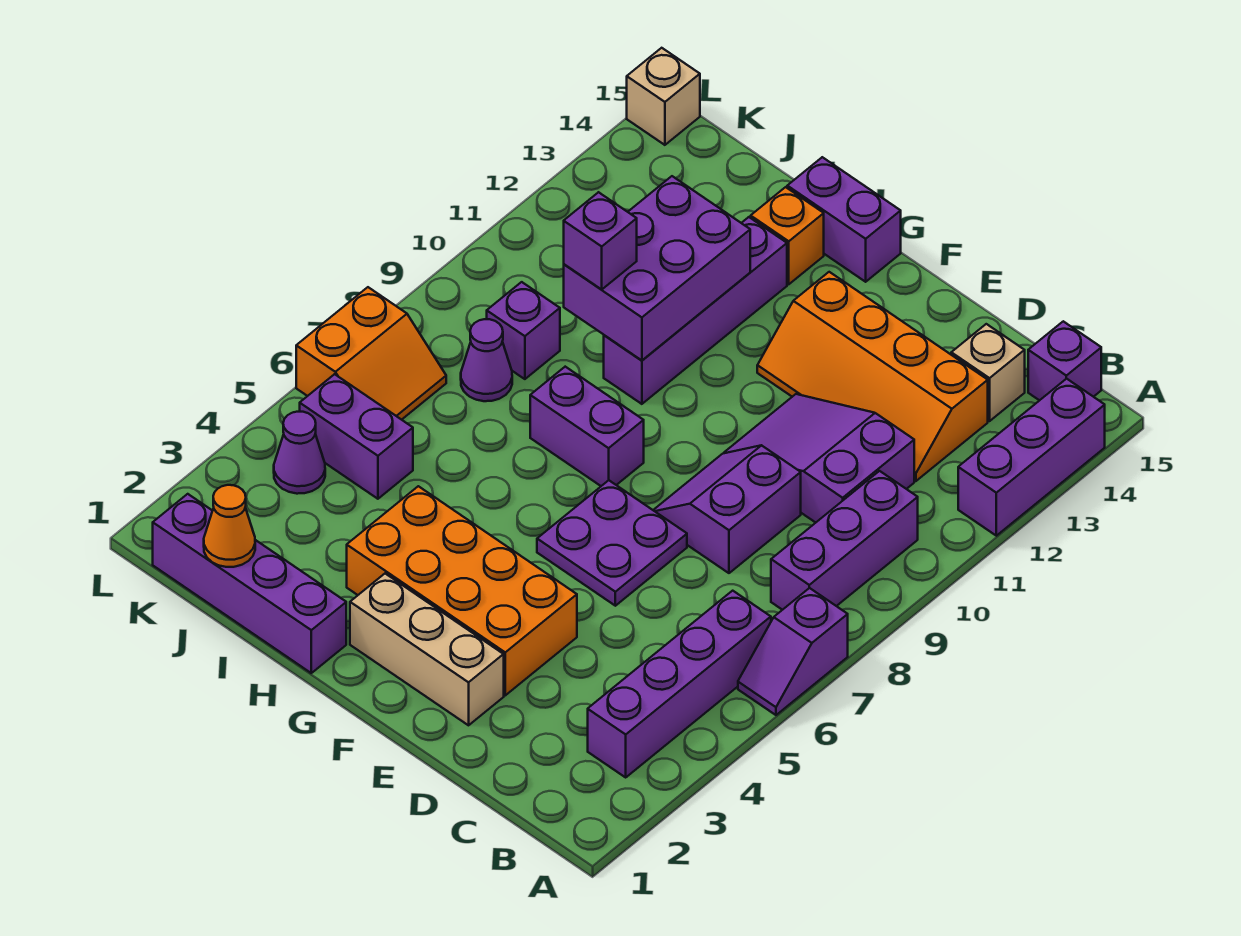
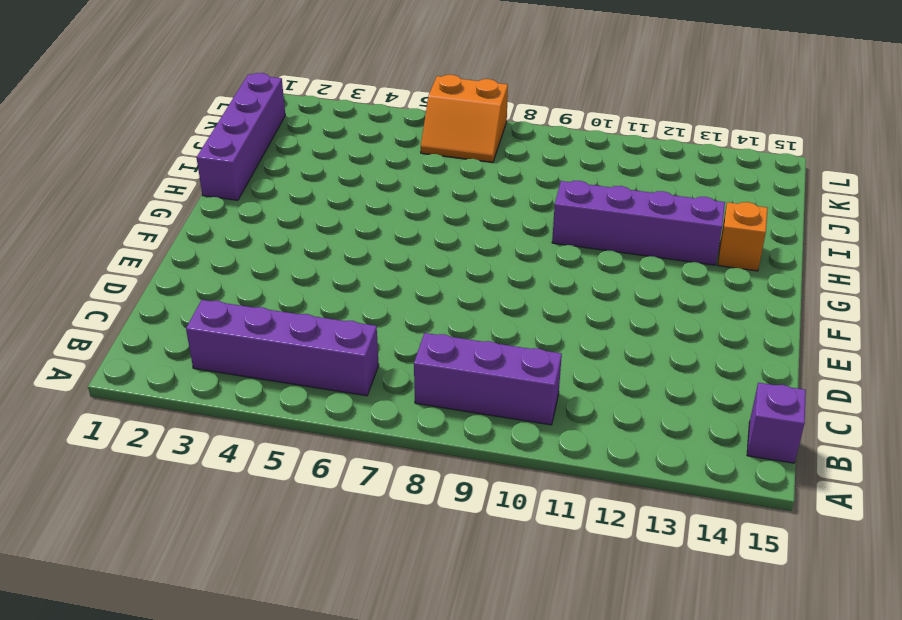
none -> purple slope A6:A7 level 1 top 7
none -> purple brick A12:A14 level 1
none -> purple slope C10:E11 level 1 top C

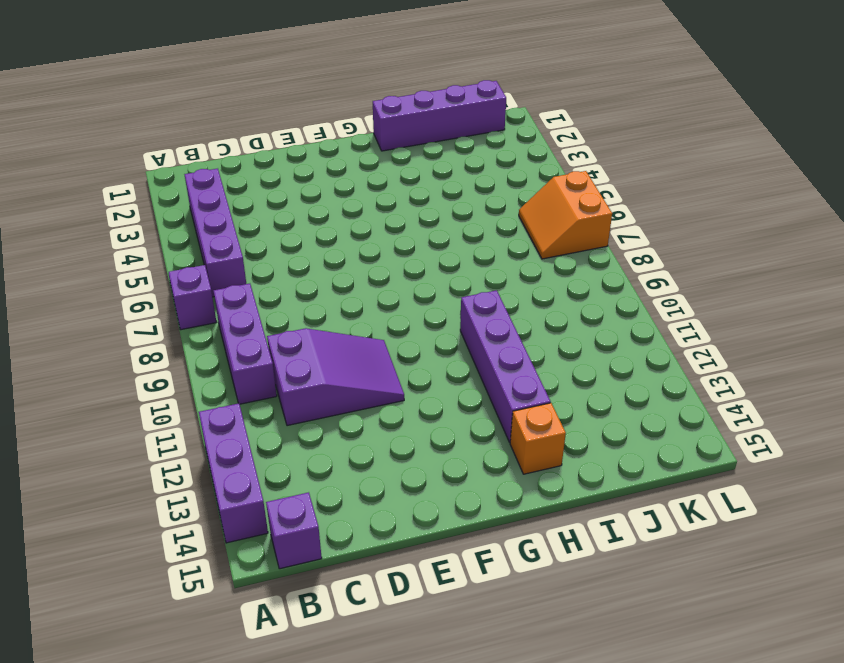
none -> orange slope C12:F13 level 1 top 13
none -> tan brick C14 level 1
none -> purple slope D8:E9 level 1 top D

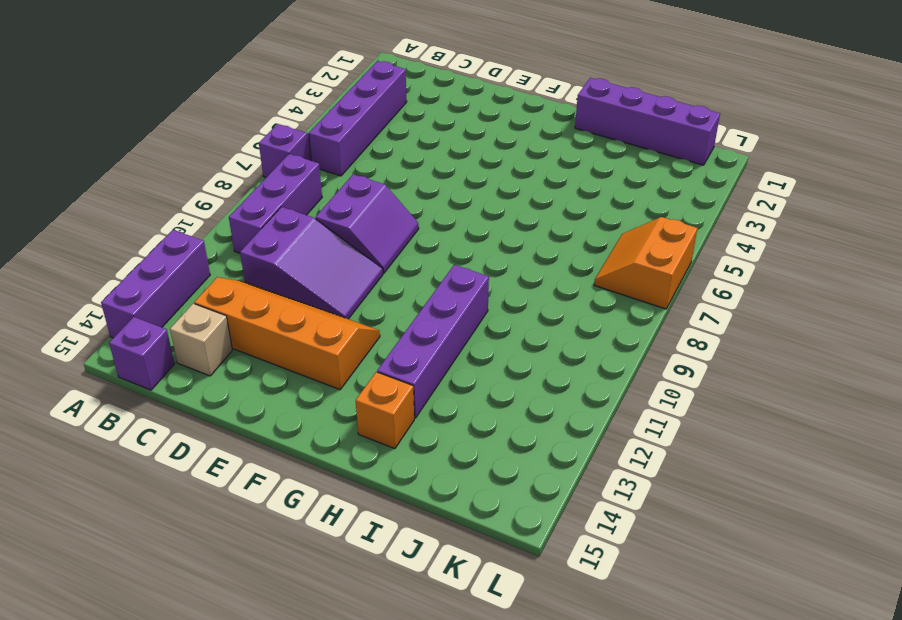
none -> tan brick E2:G2 level 1
none -> orange brick E3:H4 level 1
none -> purple plate E6:F7 level 1

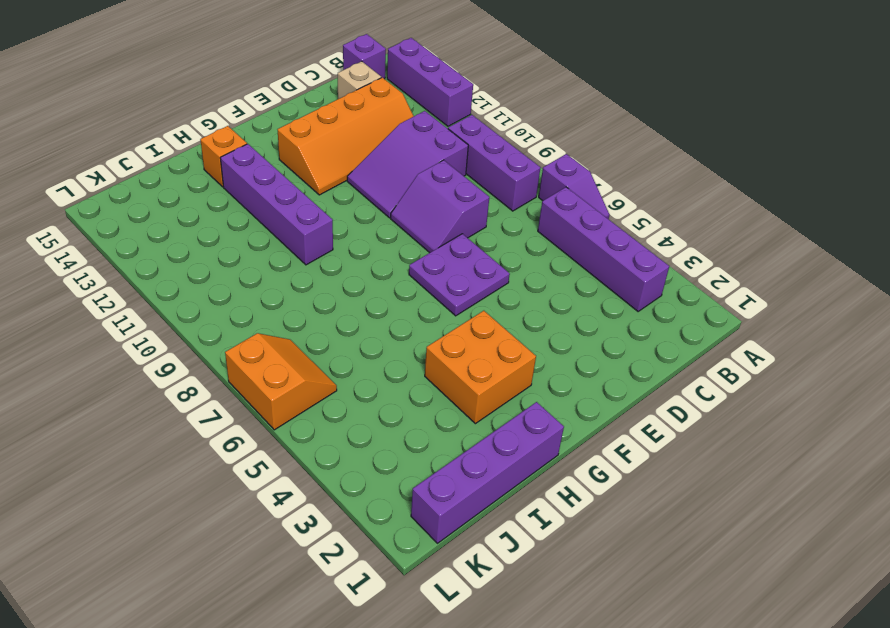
orange brick G3:H4 level 1 -> orange brick E3:H4 level 1
none -> tan brick E2:G2 level 1
none -> purple brick G8:H8 level 1
none -> purple brick G15:H15 level 1

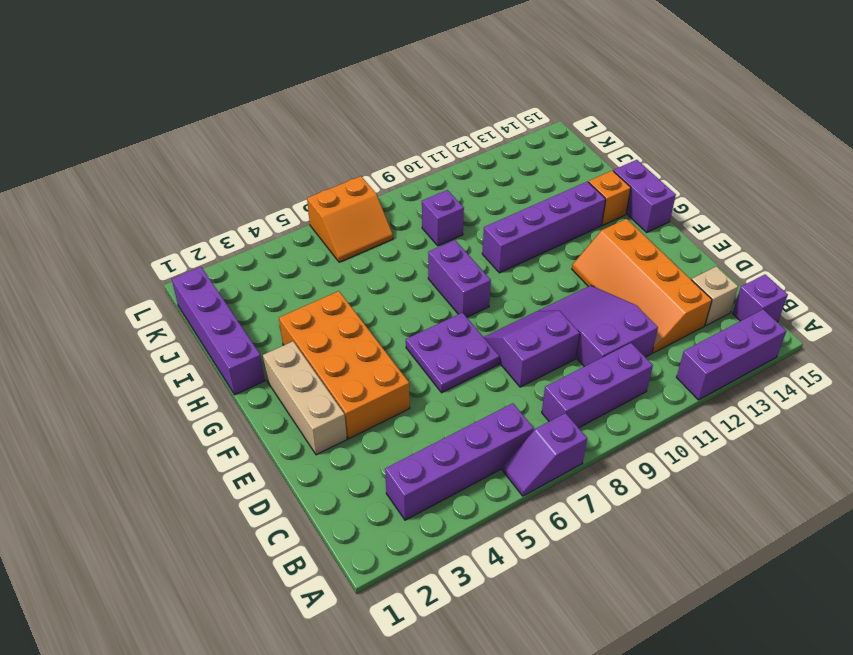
none -> purple brick J5:K5 level 1
none -> purple cone J8 level 1
none -> purple cone K4 level 1

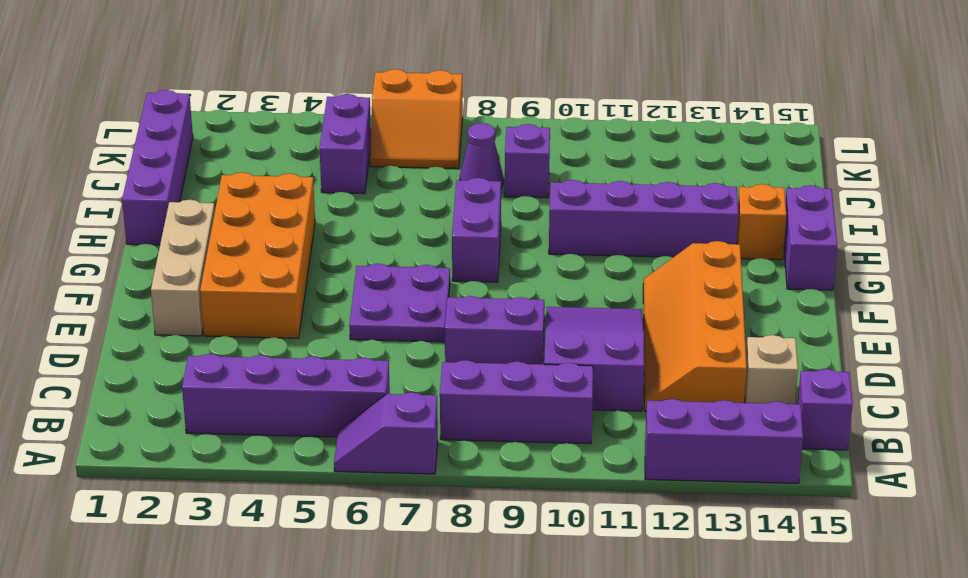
none -> purple cone K4 level 1
none -> tan brick L15 level 1
none -> purple brick H10:I12 level 2

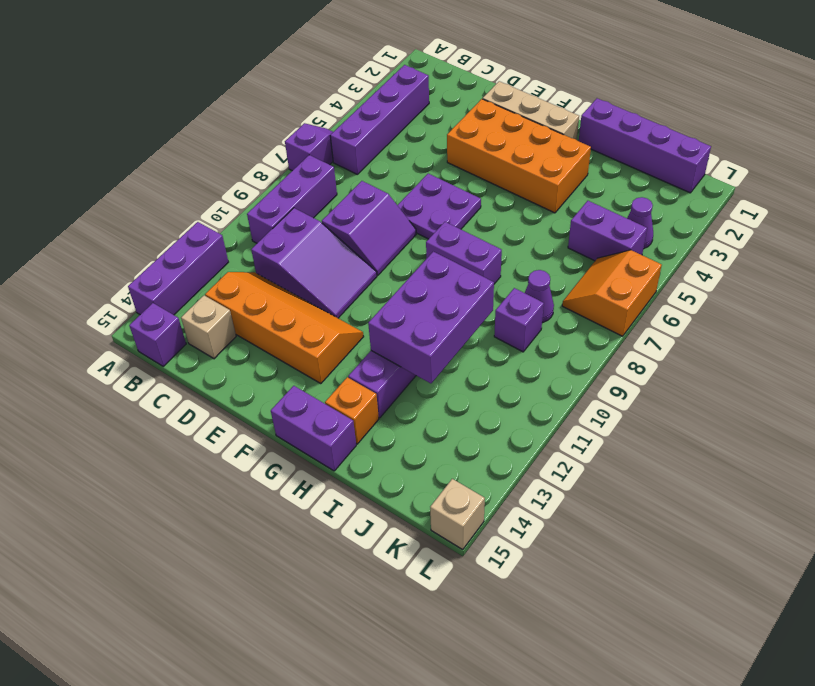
none -> orange cone J1 level 2
none -> purple brick I10 level 3

